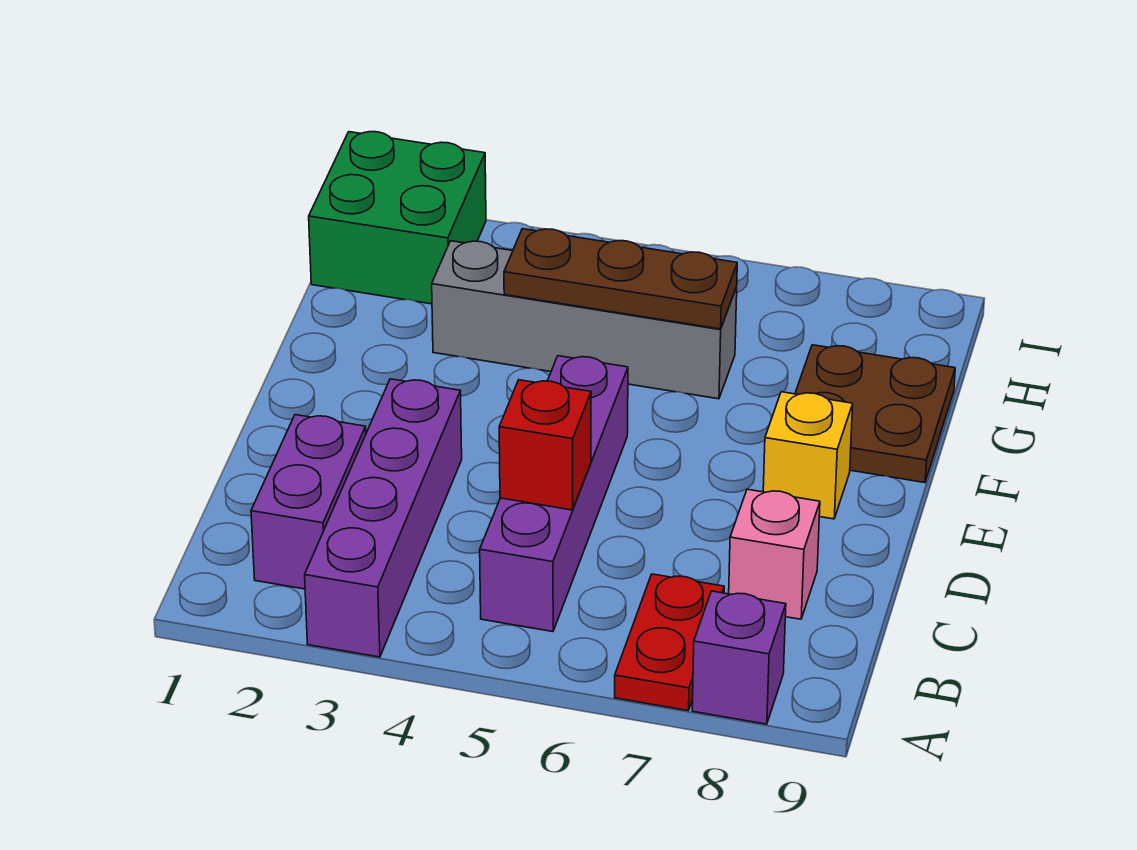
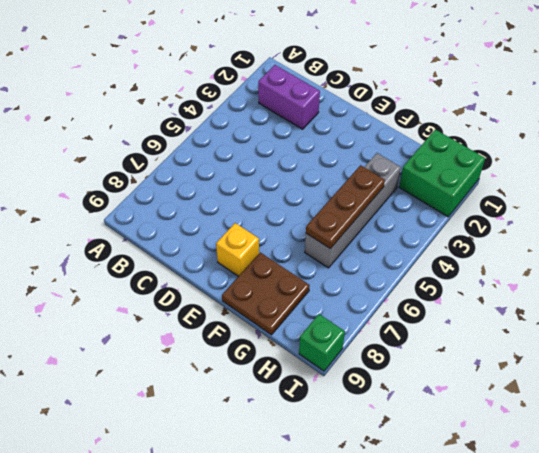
green brick I9 level 1 -> none
none -> purple brick A3:D3 level 1
none -> red plate A7:B7 level 1
none -> purple brick A8 level 1

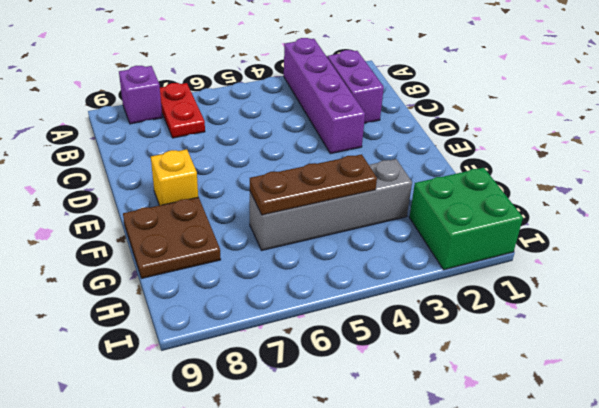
none -> purple brick B5:E5 level 1
none -> pink brick C8 level 1
none -> red brick C5 level 2

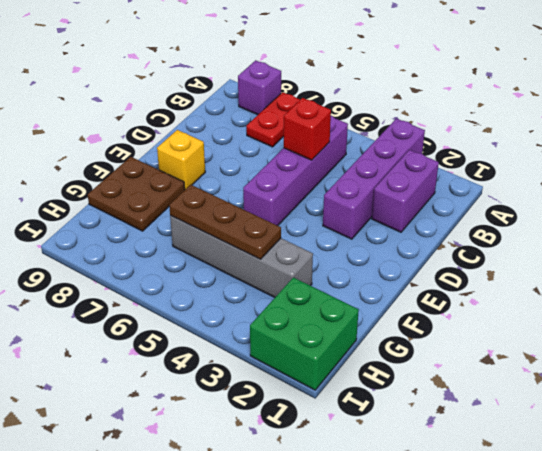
none -> pink brick C8 level 1

